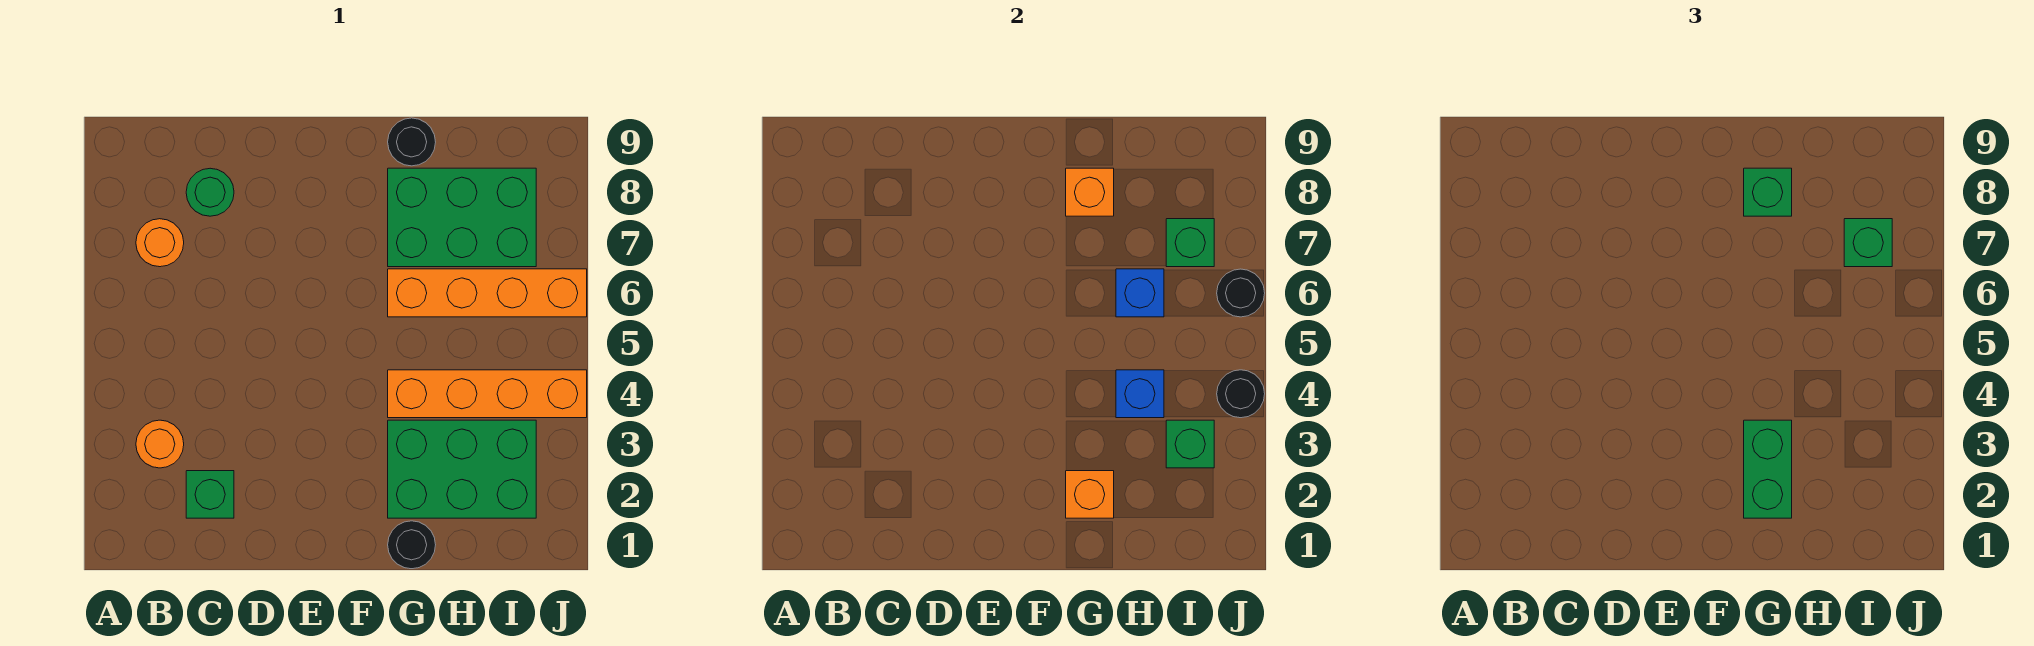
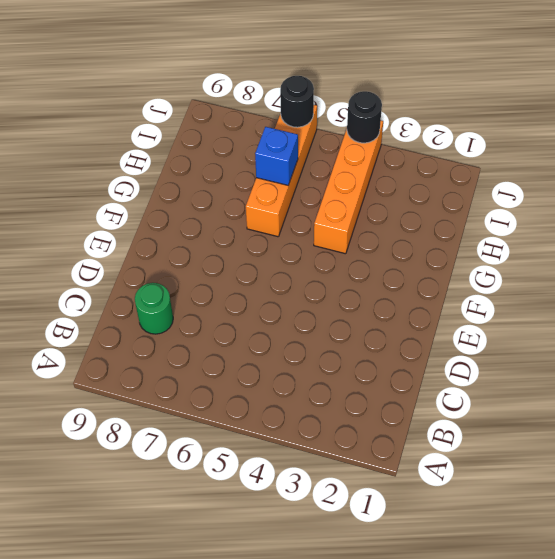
none -> orange round brick B3 level 1
none -> orange round brick B7 level 1
none -> green brick C2 level 1

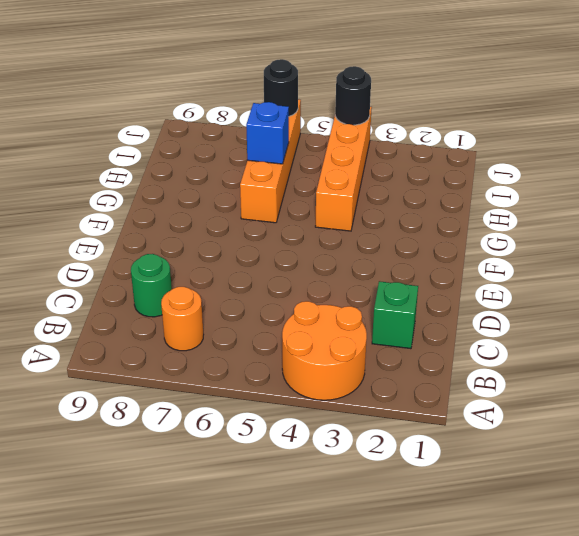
orange round brick A3:B4 level 1 -> orange round brick B3 level 1
none -> black round brick G1 level 1
none -> green brick G2:I3 level 1
none -> green brick G7:I8 level 1

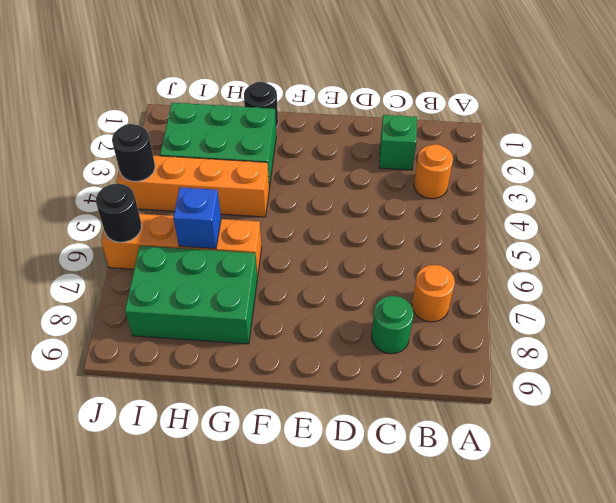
none -> black round brick G9 level 1
none -> orange brick G2 level 2
none -> orange brick G8 level 2

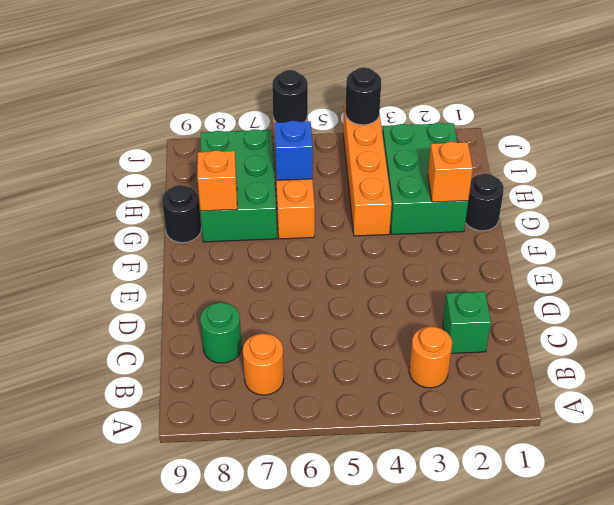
none -> blue brick H4 level 2
none -> green brick I3 level 2
none -> green brick I7 level 2

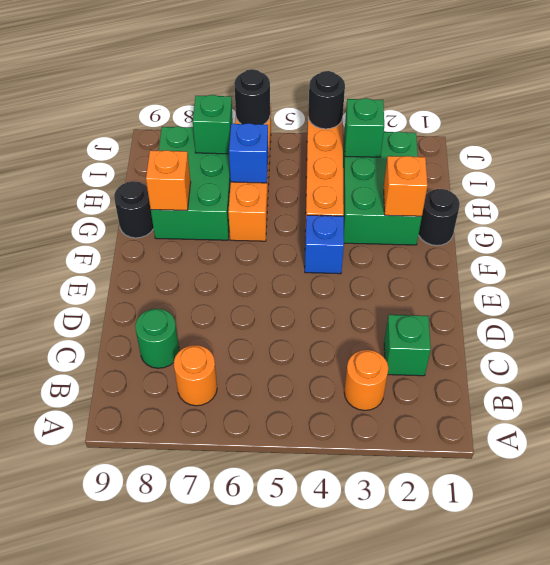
blue brick F4 level 1 -> blue brick H4 level 2
none -> green brick G2:G3 level 3
none -> green brick G8 level 3
none -> green brick I7 level 3

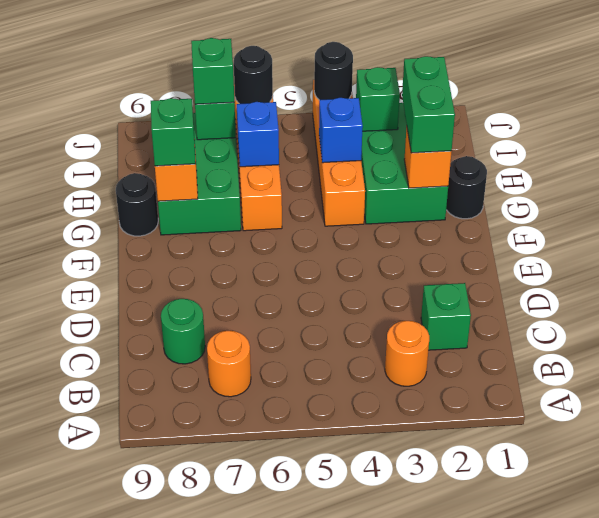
green brick G2:H2 level 3 -> green brick G2:G3 level 3

